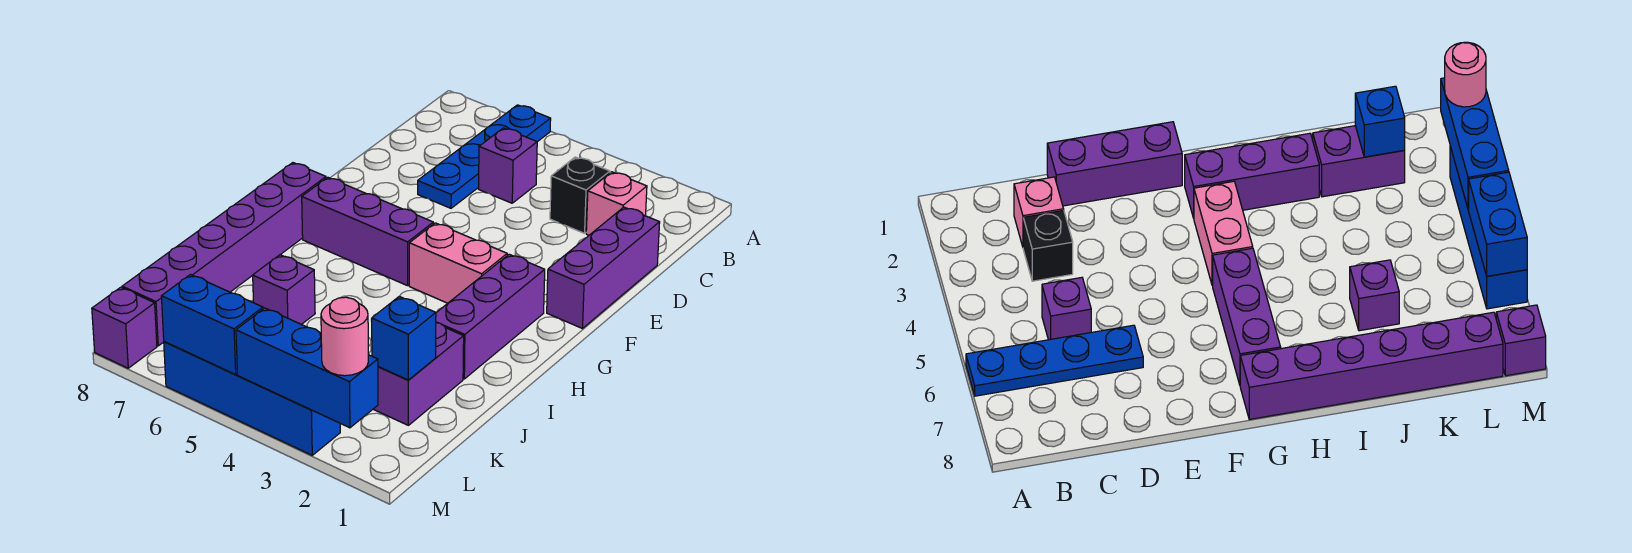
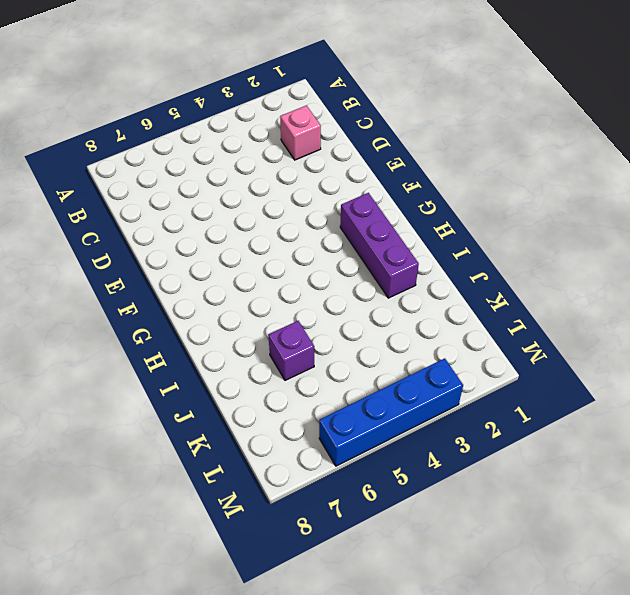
none -> blue plate A6:D6 level 1
none -> black brick C3 level 1
none -> purple brick C5 level 1

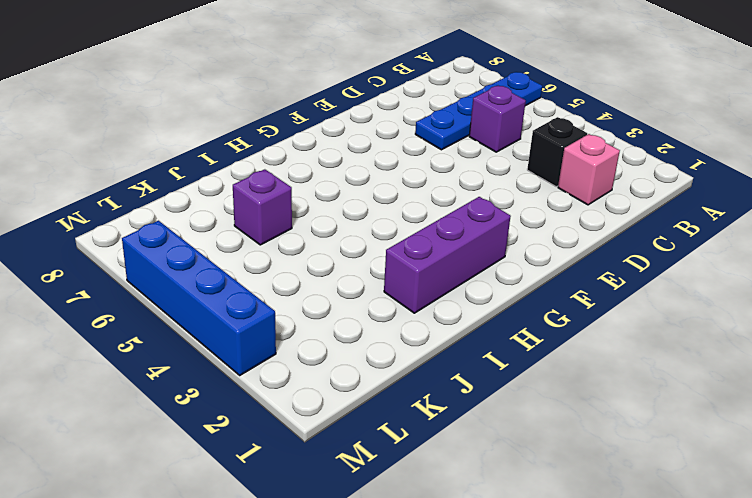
none -> purple brick D1:F1 level 1
none -> pink brick G3:G4 level 1
none -> purple brick G5:G7 level 1

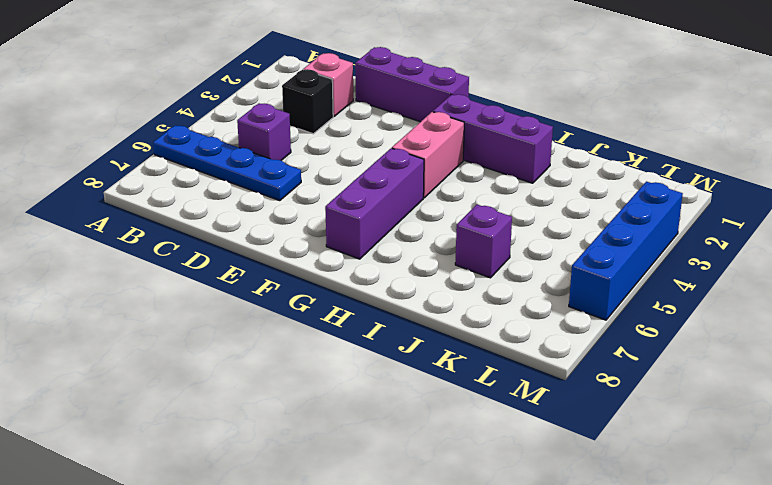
none -> purple brick G8:L8 level 1
none -> purple brick J2:K2 level 1
none -> purple brick M8 level 1

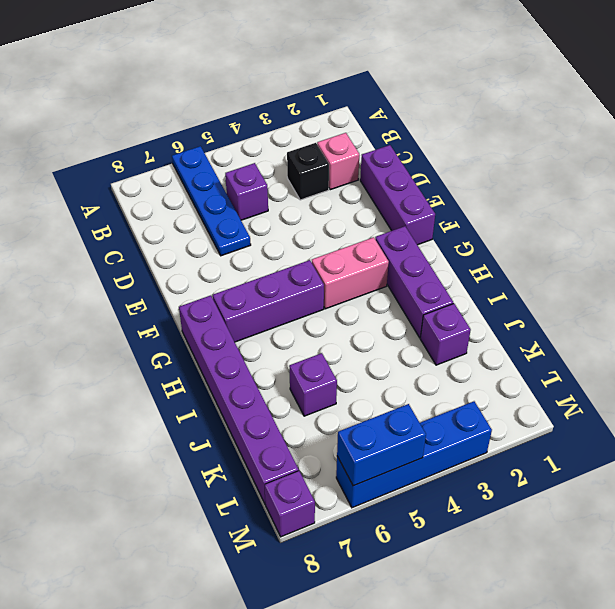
purple brick J2 level 1 -> purple brick J2:K2 level 1
none -> blue brick K2 level 2
none -> blue brick M2:M4 level 2
none -> pink round brick M2 level 3

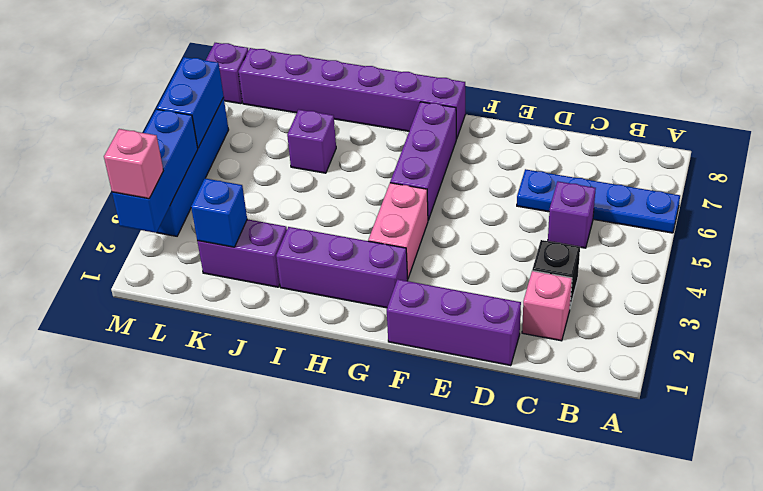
pink brick M2 level 3 -> pink round brick M2 level 3

